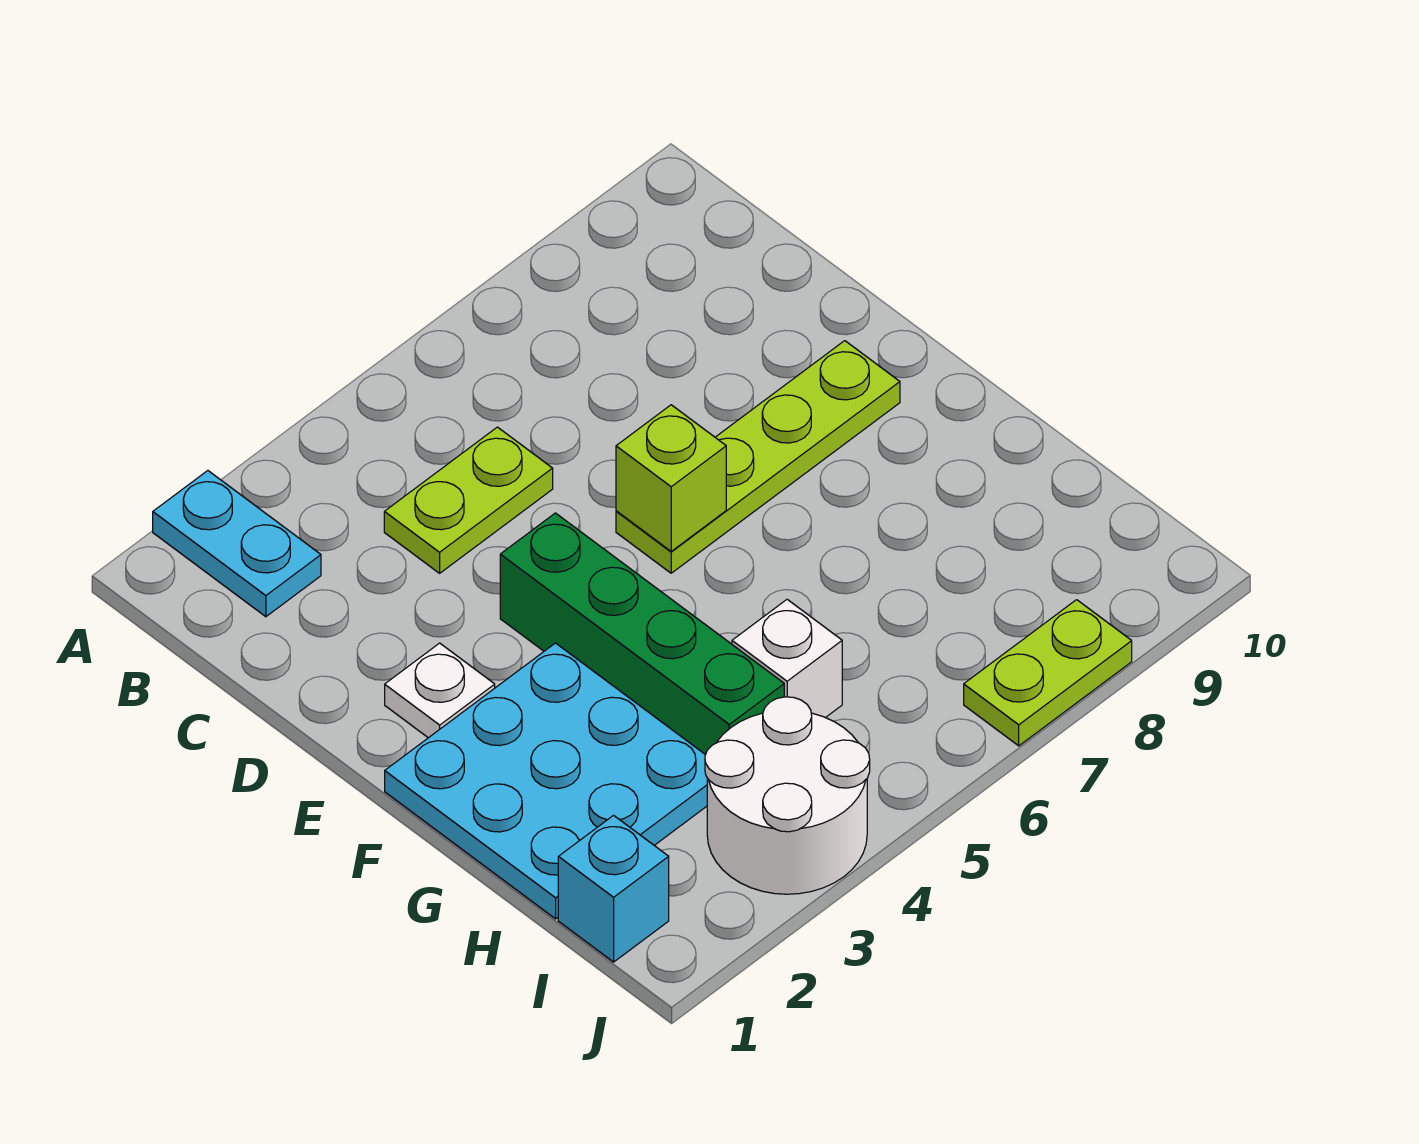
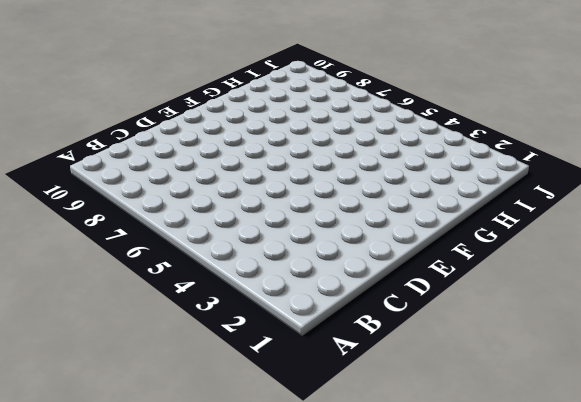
none -> cyan plate A2:B2 level 1
none -> lime plate C4:C5 level 1

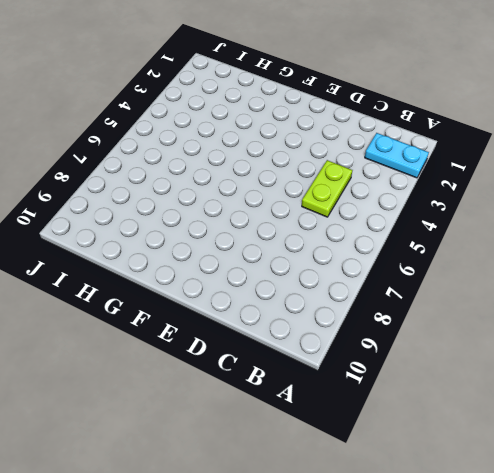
none -> white plate E2 level 1
none -> green brick E4:H4 level 1

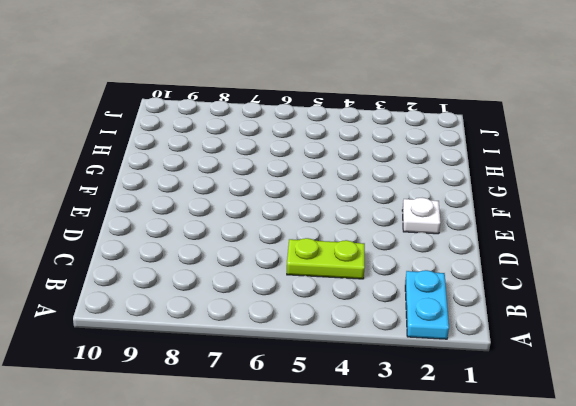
none -> green brick E4:H4 level 1
none -> lime plate E6:E9 level 1

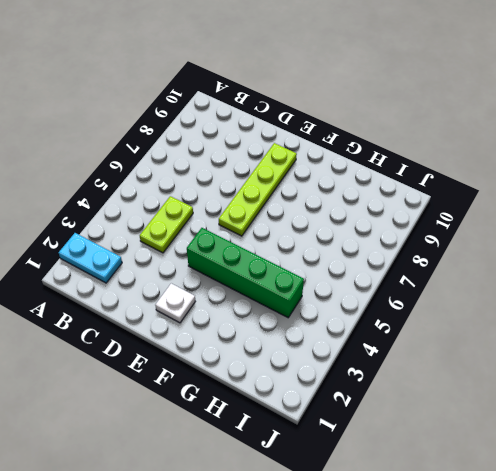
none -> cyan plate F1:H3 level 1
none -> white brick H5 level 1

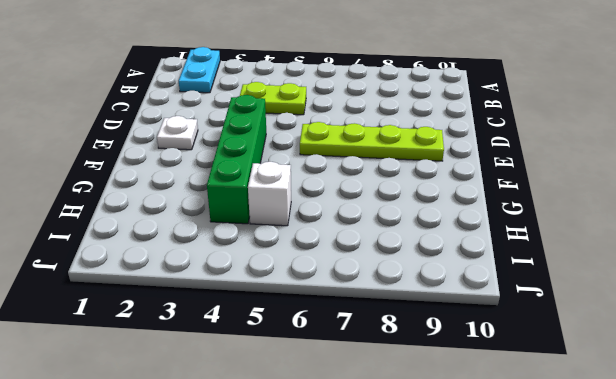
none -> cyan plate F1:H3 level 1
none -> cyan brick I1 level 1

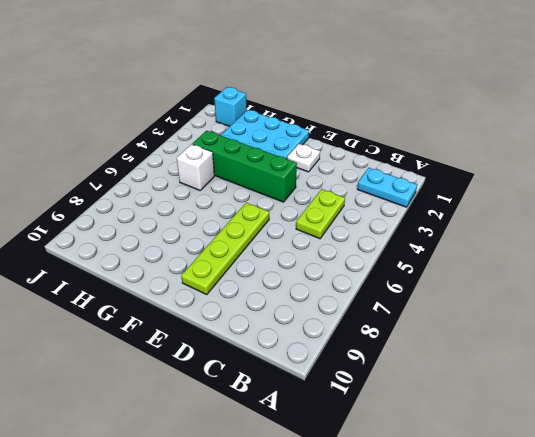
none -> white round brick I3:J4 level 1
none -> lime plate J7:J8 level 1

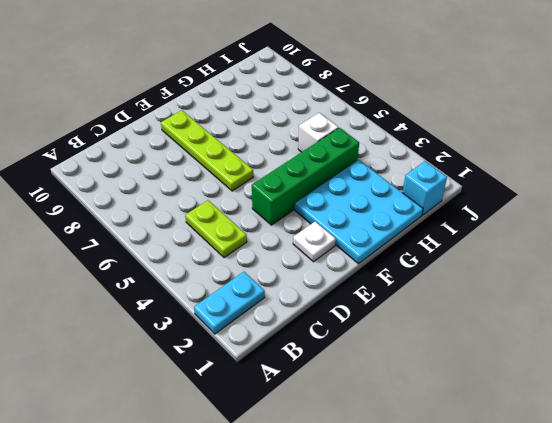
none -> white round brick I3:J4 level 1
none -> lime plate J7:J8 level 1

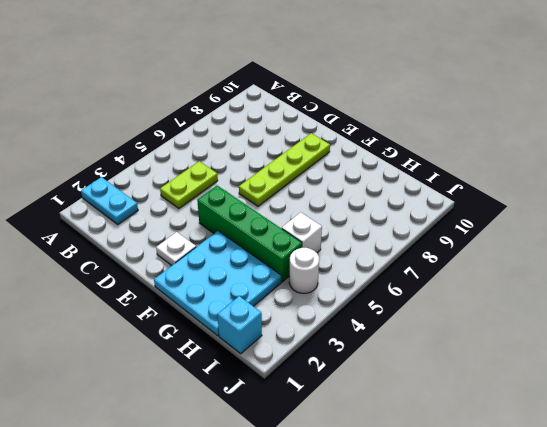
white round brick I4 level 1 -> white round brick I3:J4 level 1
none -> lime plate J7:J8 level 1
none -> lime brick E6 level 2

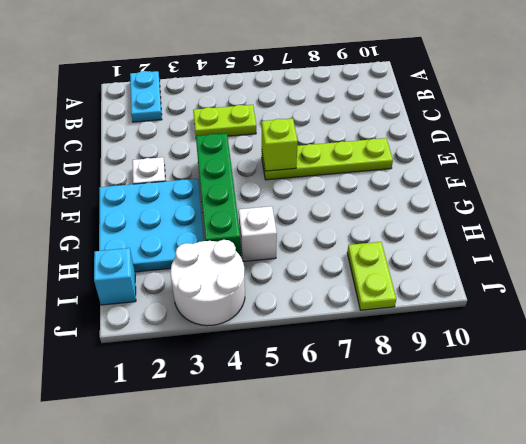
lime plate I8:J8 level 1 -> lime plate J7:J8 level 1

